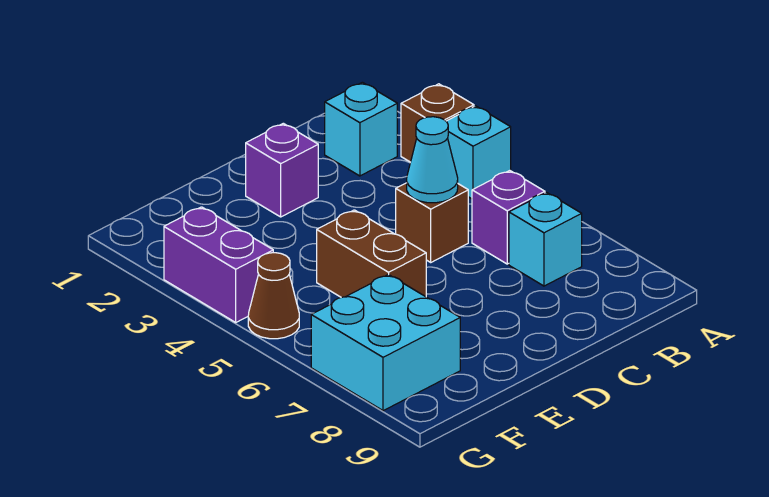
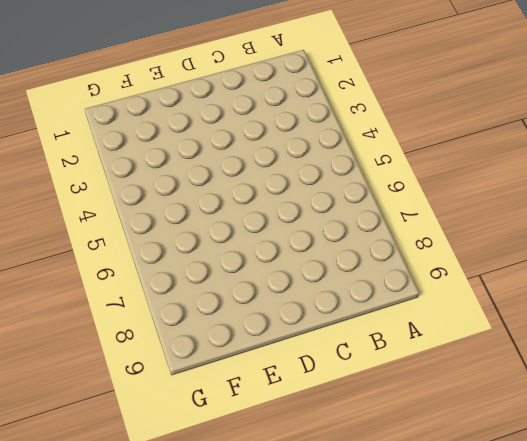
none -> brown brick A3 level 1
none -> cyan brick A4 level 1
none -> cyan brick B2 level 1

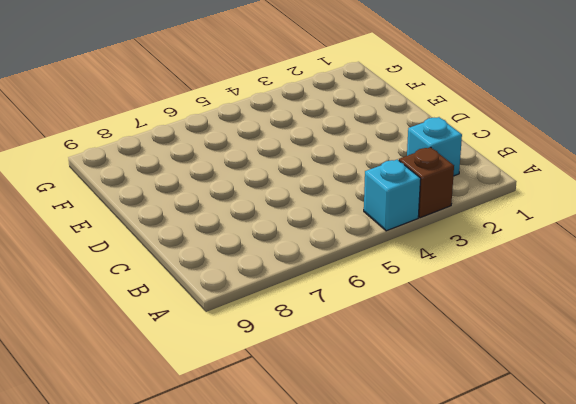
none -> purple brick B6 level 1
none -> cyan brick B7 level 1
none -> brown brick C5 level 1

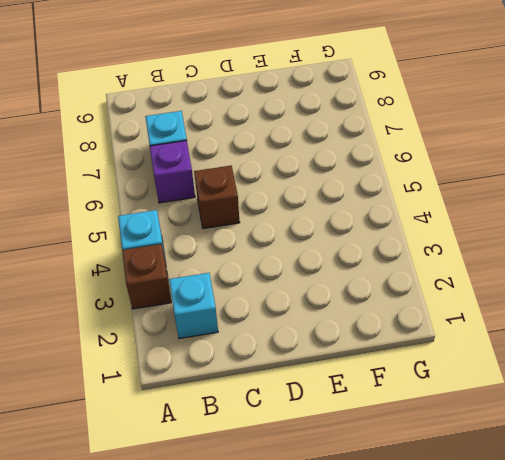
none -> purple brick D2 level 1
none -> brown brick E5:E6 level 1
none -> cyan brick F7:G8 level 1

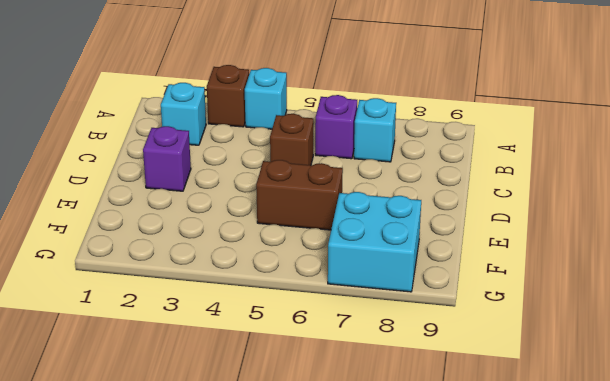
none -> purple brick G3:G4 level 1
none -> brown cone G5 level 1
none -> cyan cone C5 level 2

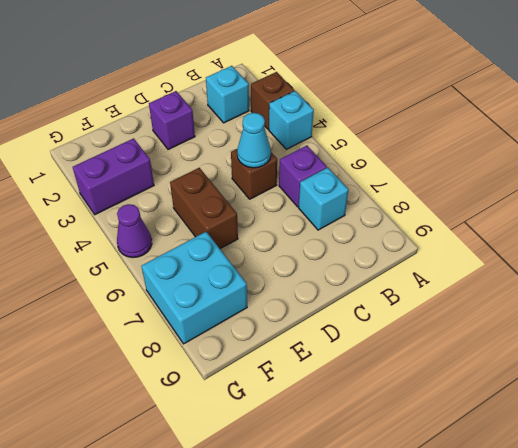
purple brick F3:G3 level 1 -> purple brick G3:G4 level 1
purple cone G5 level 1 -> brown cone G5 level 1

